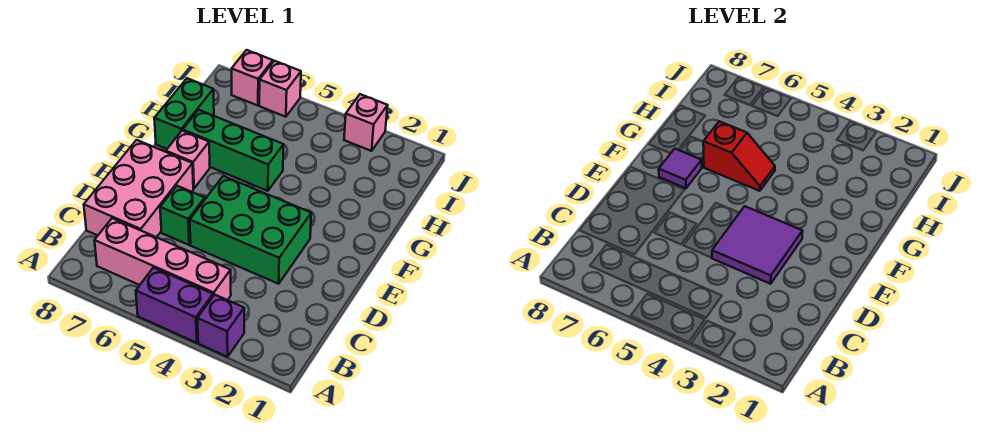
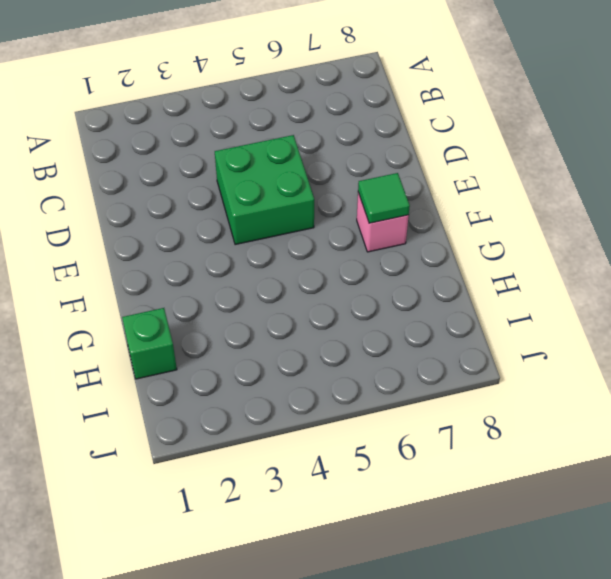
green brick D4:E5 level 1 -> green brick D3:E5 level 1
green tile F7 level 2 -> purple tile F7 level 2
green brick H1 level 1 -> green brick D6 level 1
none -> purple brick A3 level 1
none -> purple brick A4:A5 level 1
none -> pink brick B4:B7 level 1

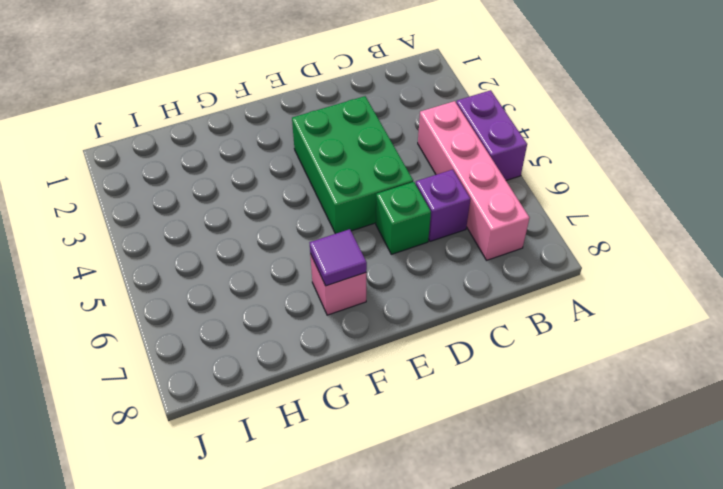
purple brick C6 level 1 -> purple brick A3 level 1
none -> pink brick C7:E8 level 1
none -> green brick G5:G7 level 1
none -> green brick G8:H8 level 1

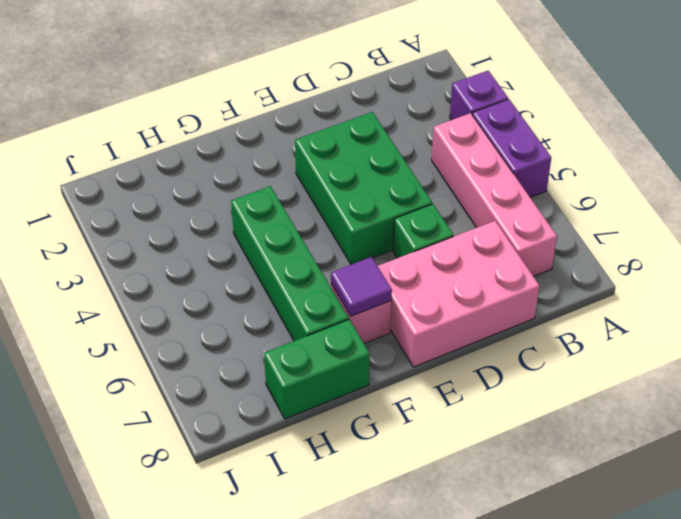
green brick G4:G7 level 1 -> green brick G5:G7 level 1
none -> pink brick J3 level 1
none -> pink brick J6 level 1
none -> pink brick J7 level 1

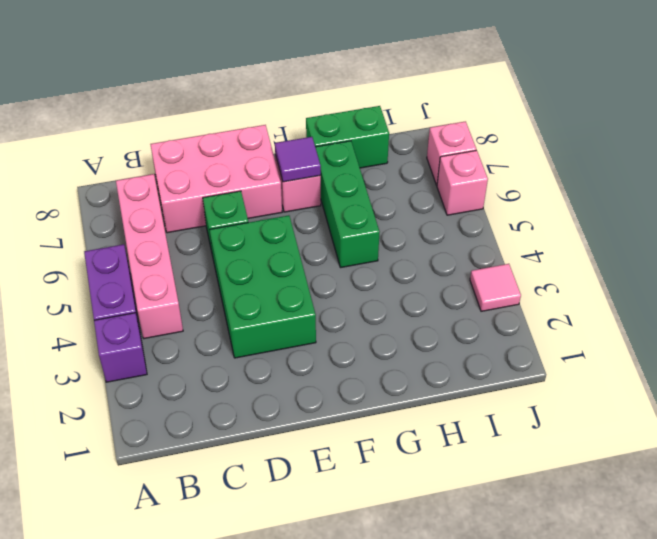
pink tile J3 level 1 -> pink brick J3 level 1
none -> purple tile D3:E4 level 2
none -> red slope G5:G6 level 2 top 6

